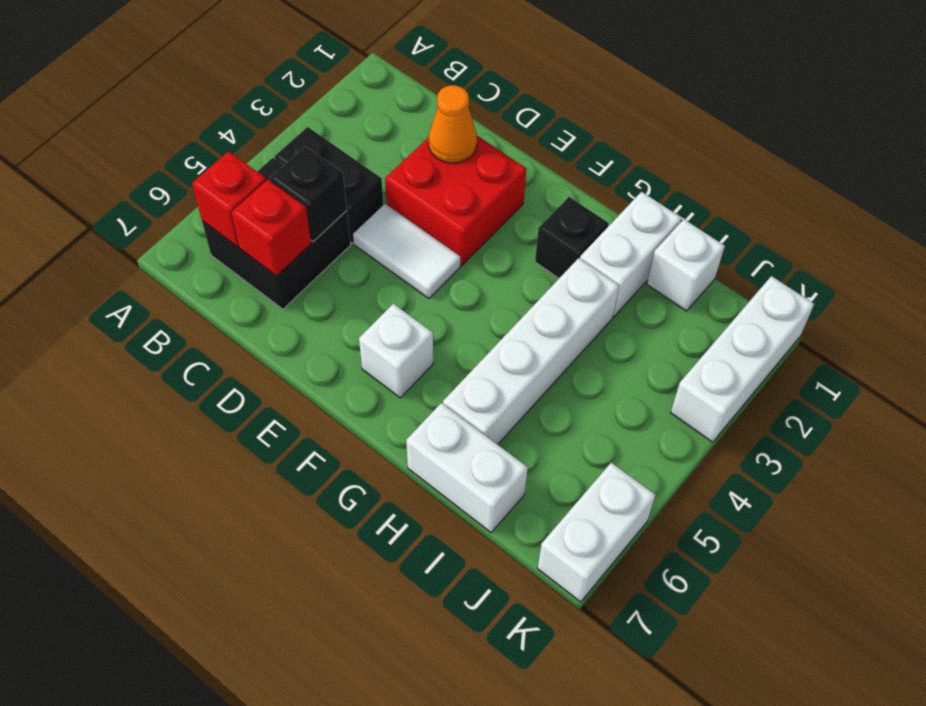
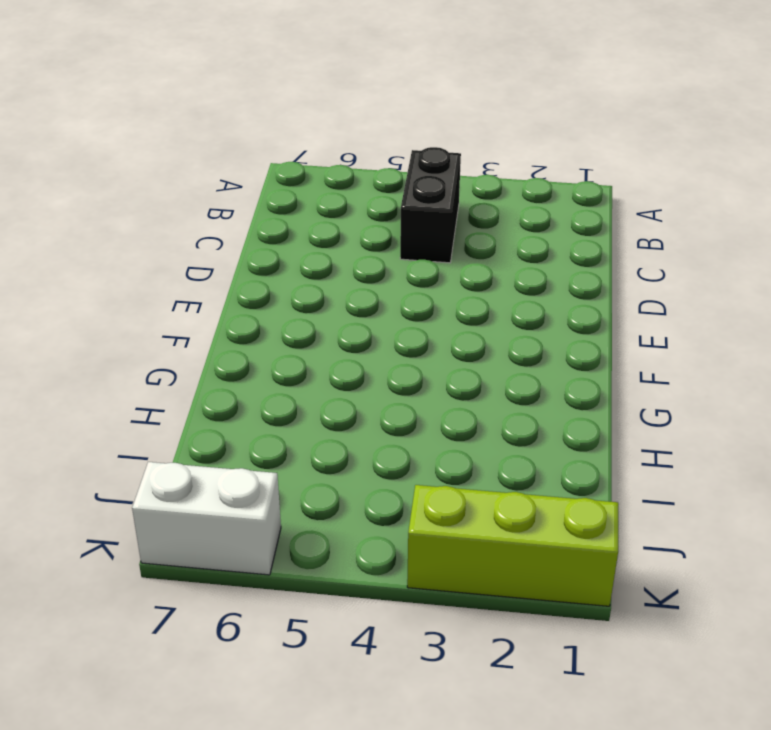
lime brick K1:K3 level 1 -> white brick K1:K3 level 1
none -> black brick B5:C6 level 1
none -> red brick D2:E3 level 1
none -> white tile D4:E4 level 1

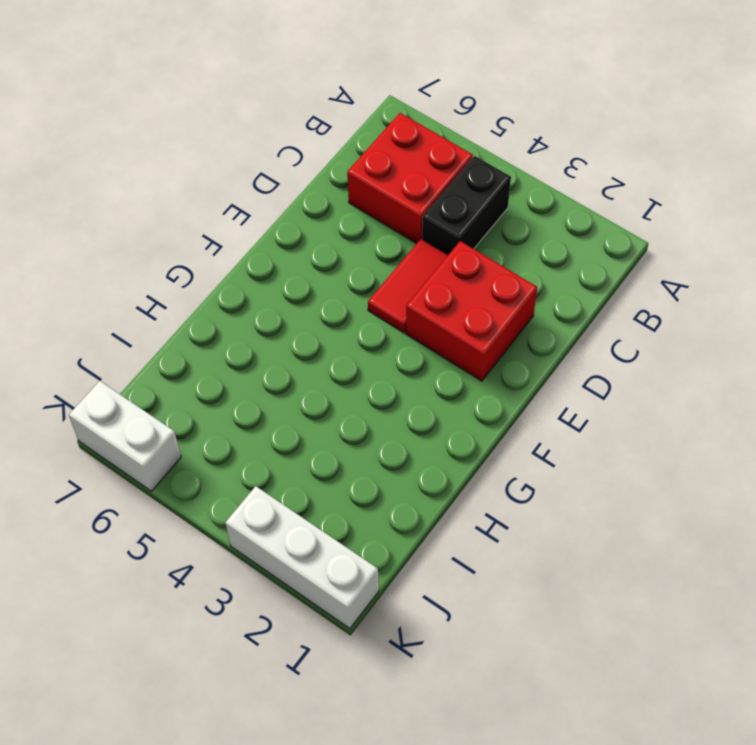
red brick B5:C6 level 1 -> black brick B5:C6 level 1
red tile D4:E4 level 1 -> white tile D4:E4 level 1
none -> white brick F6 level 1
none -> black brick G2 level 1
none -> white brick H1:H2 level 1

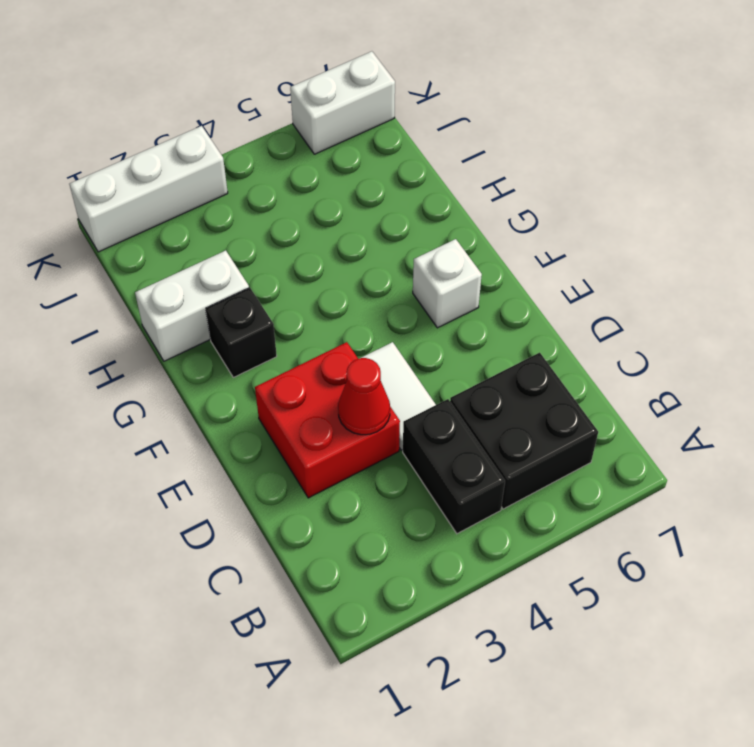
red cone D3 level 2 -> none
none -> white brick H3:H6 level 1
none -> white brick H7:I7 level 1
none -> white brick I1 level 1

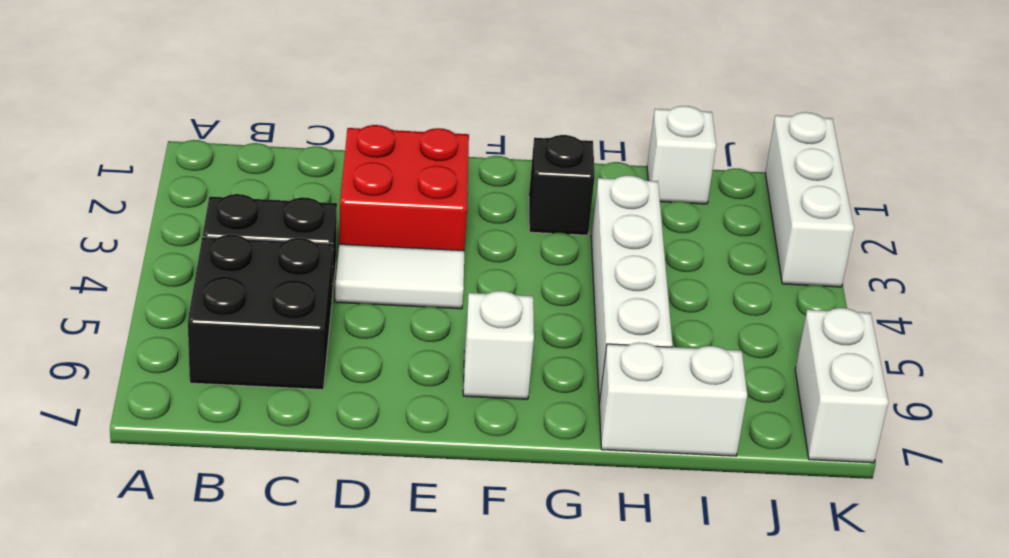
none -> white brick H1:H2 level 1
none -> red brick B6 level 2
none -> black brick C5 level 2

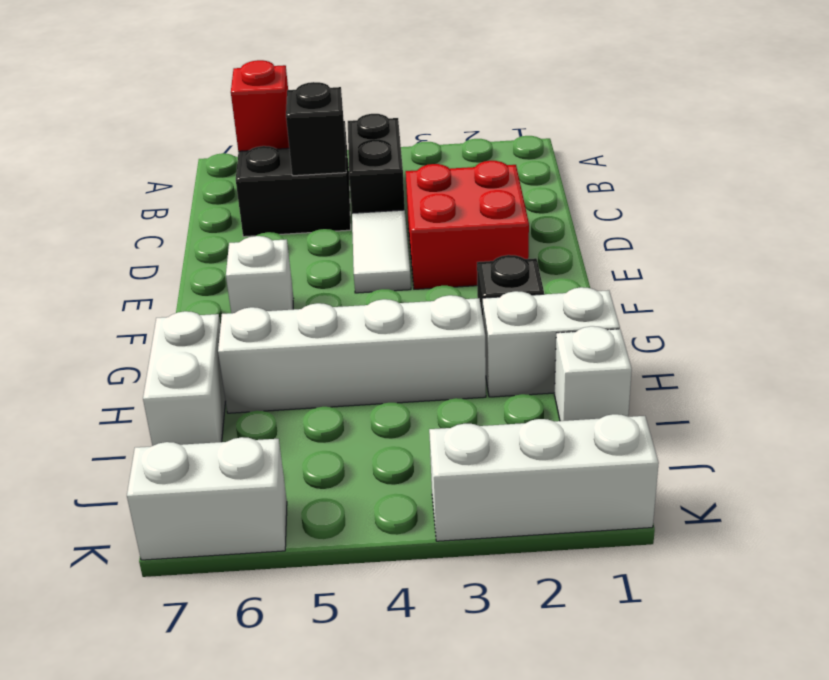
none -> red brick C6 level 2
none -> orange cone D2 level 2

